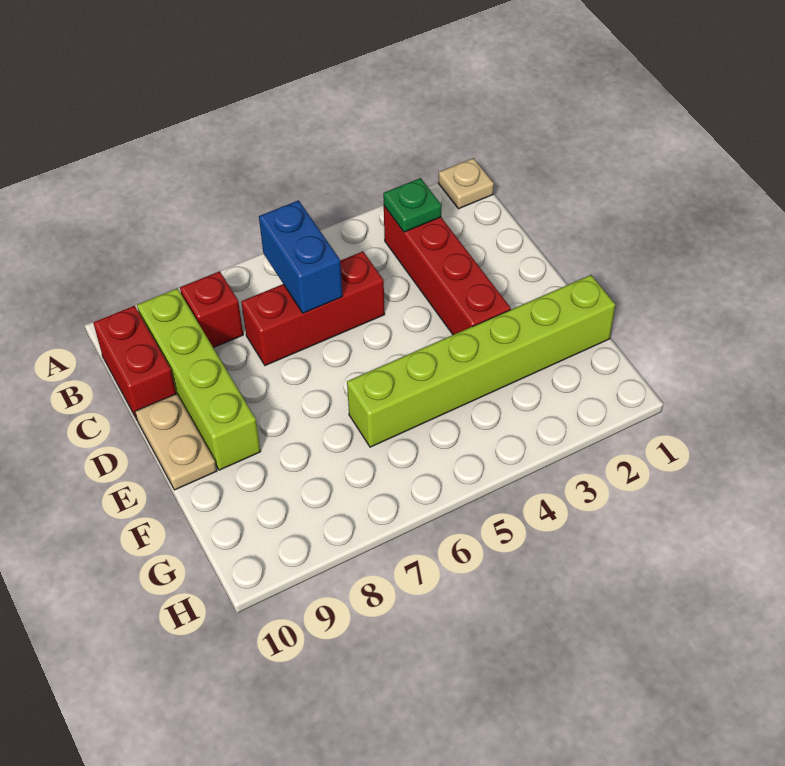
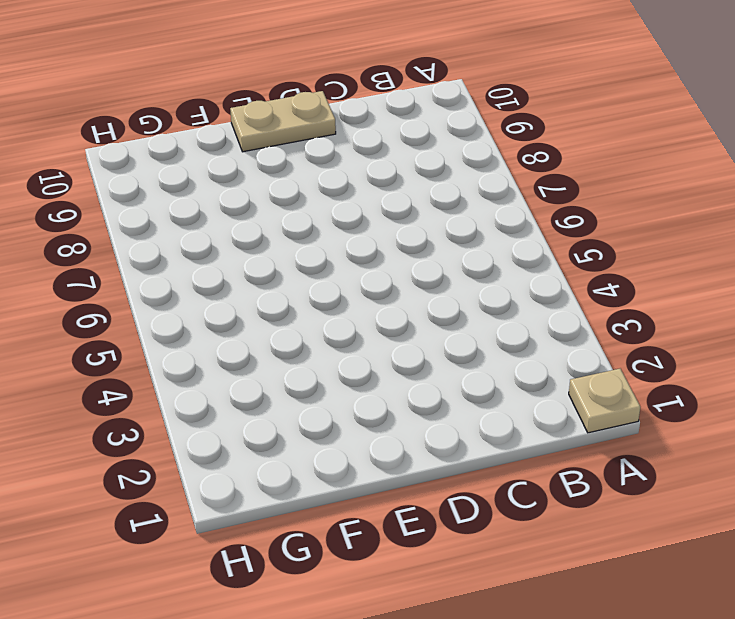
none -> red brick B3:E3 level 1
none -> red brick B8 level 1

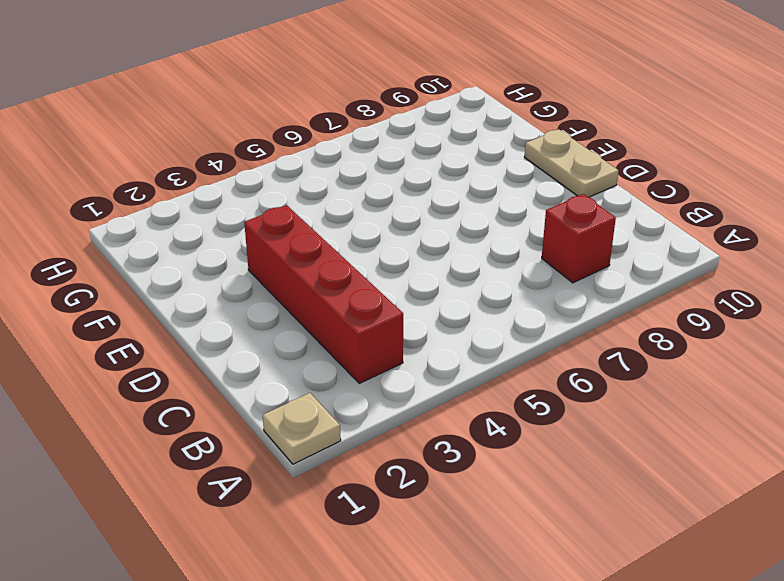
none -> lime brick B9:E9 level 1
none -> red brick B10:C10 level 1

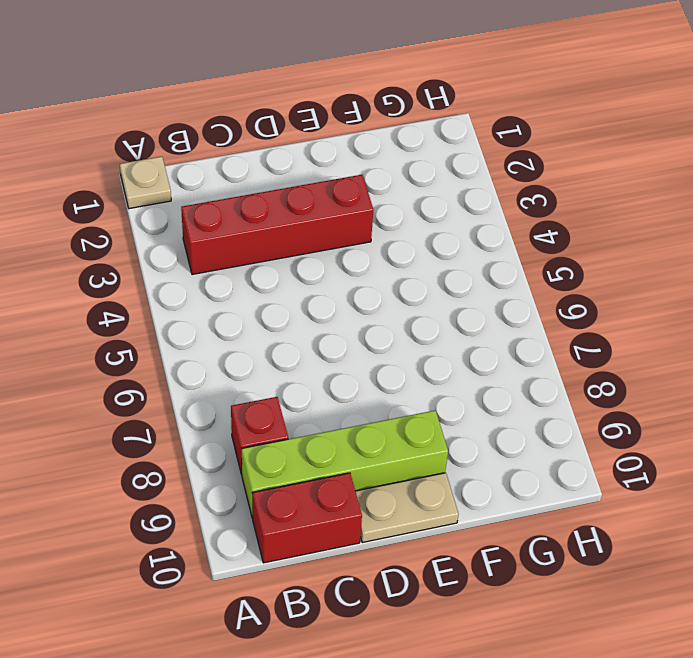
none -> red brick C5:C7 level 1
none -> lime brick F1:F6 level 1

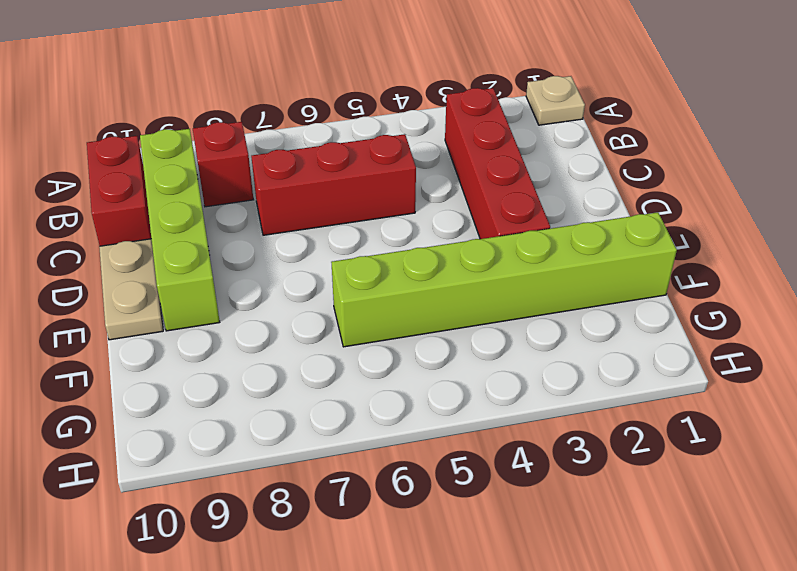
none -> green plate B3 level 2
none -> blue brick B6:C6 level 2

